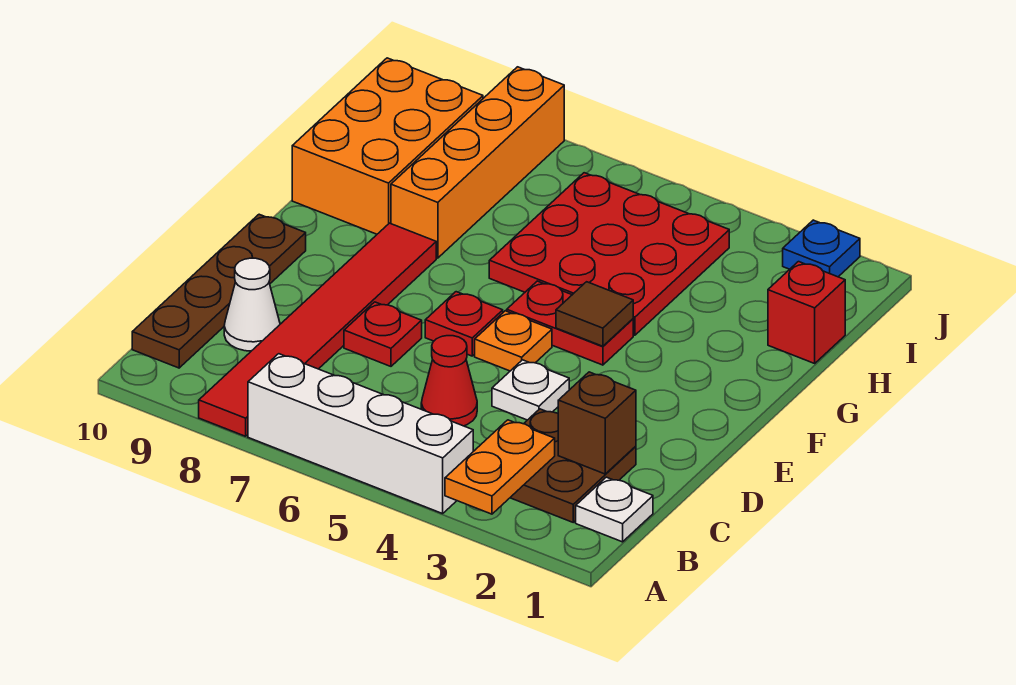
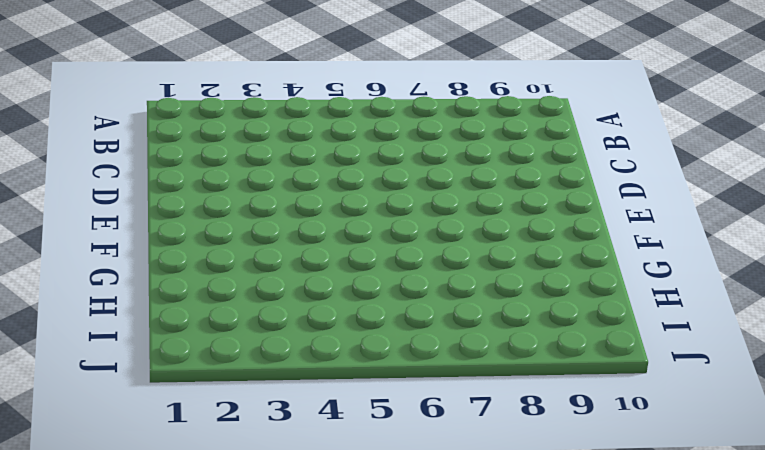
none -> white brick A4:A7 level 1
none -> red tile A8:F8 level 1
none -> white plate B1 level 1

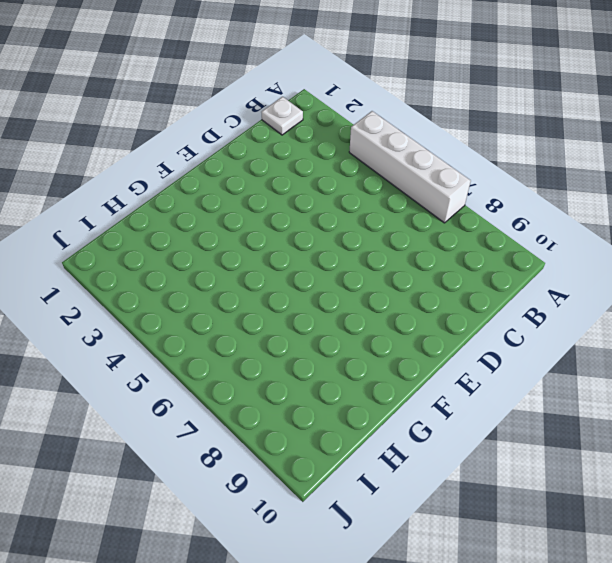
none -> red tile A8:F8 level 1
none -> brown plate B2:C3 level 1
none -> brown plate B10:E10 level 1

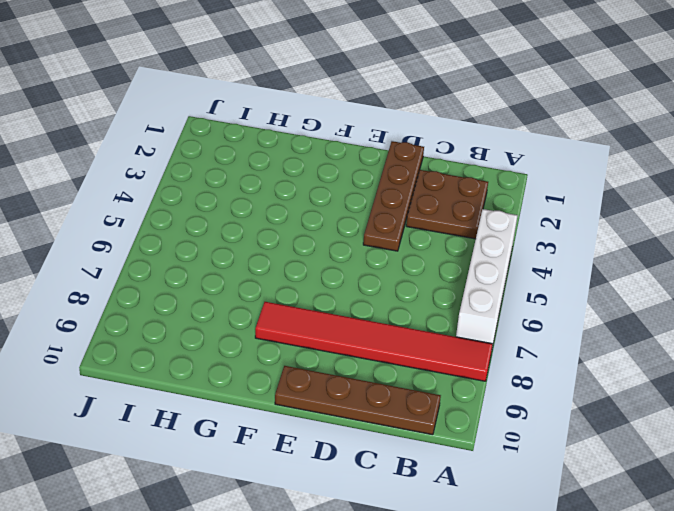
brown plate D1:D4 level 1 -> white plate D4 level 1
none -> white plate B1 level 1
none -> red cone C5 level 1
none -> white cone C9 level 1

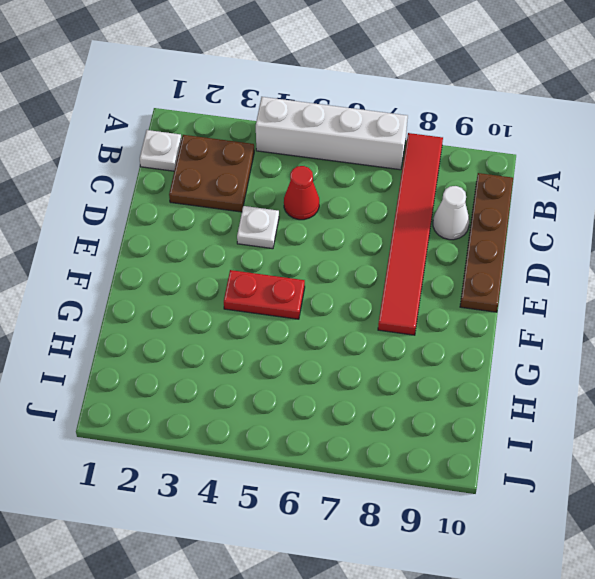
none -> red plate D7 level 1
none -> orange plate E5 level 1
none -> red plate E6 level 1

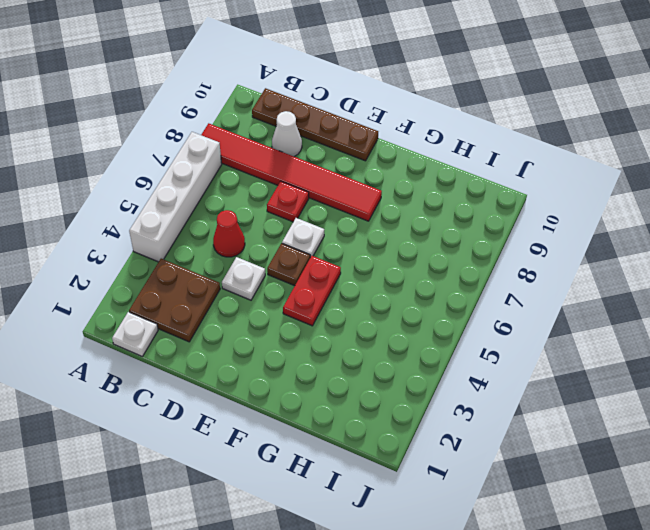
brown plate E5 level 1 -> orange plate E5 level 1
white plate E6 level 1 -> red plate E6 level 1
none -> red plate G4:I6 level 1
none -> orange brick G8:J8 level 1
none -> orange brick G9:I10 level 1

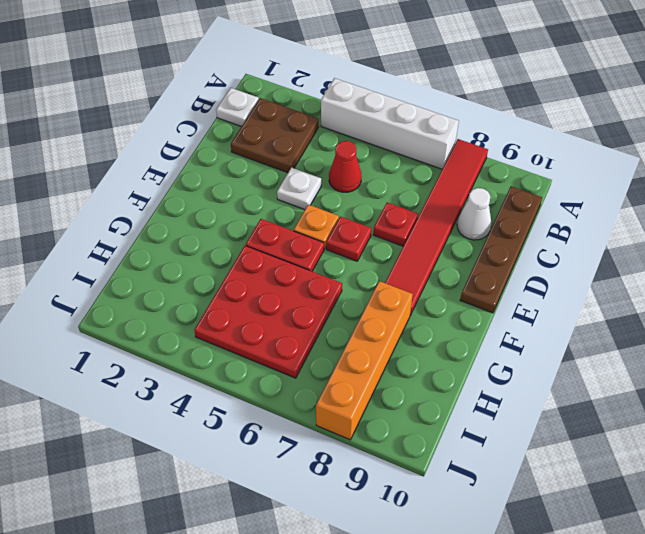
none -> orange brick G9:I10 level 1
none -> red brick H1 level 1
none -> blue plate J2 level 1

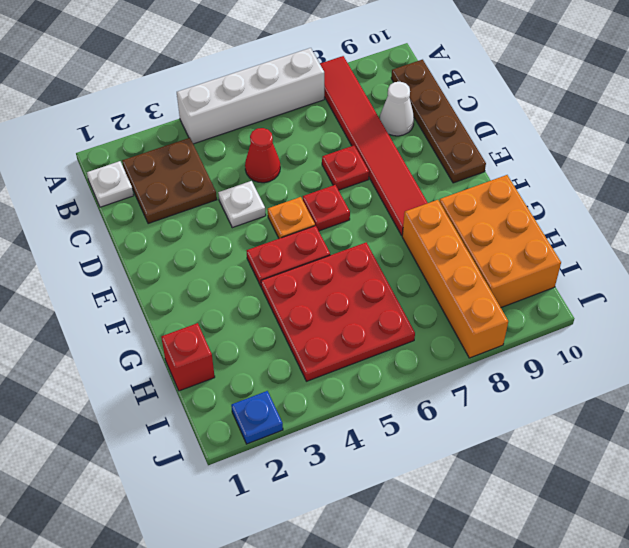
none -> orange plate A3:B3 level 2
none -> brown brick C2 level 2
none -> brown tile F4 level 2

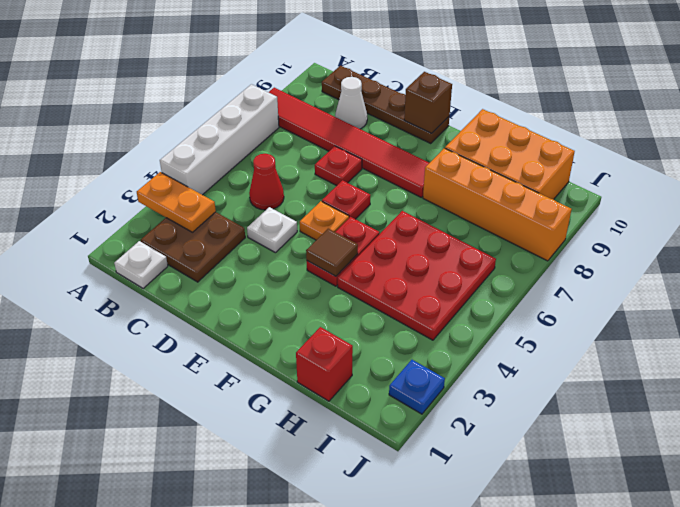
brown brick E10 level 2 -> brown brick C2 level 2

